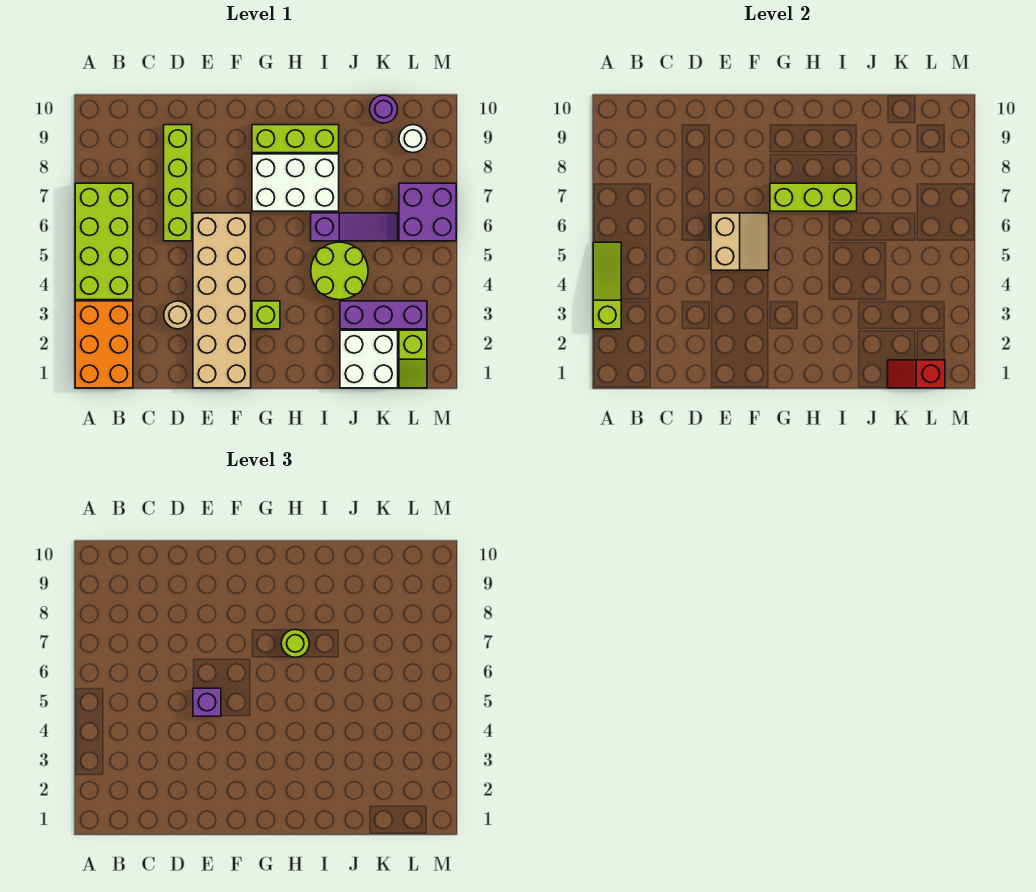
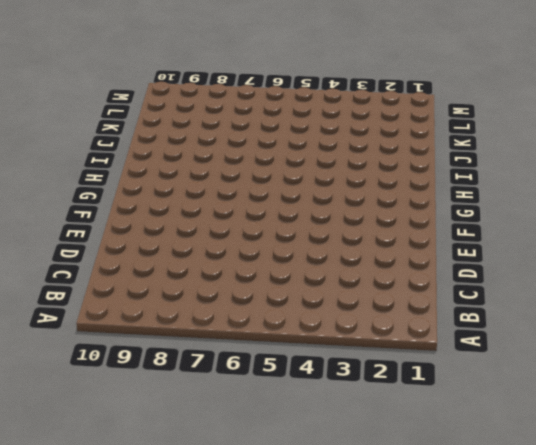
none -> orange brick A1:B3 level 1
none -> lime brick A4:B7 level 1
none -> tan round brick D3 level 1

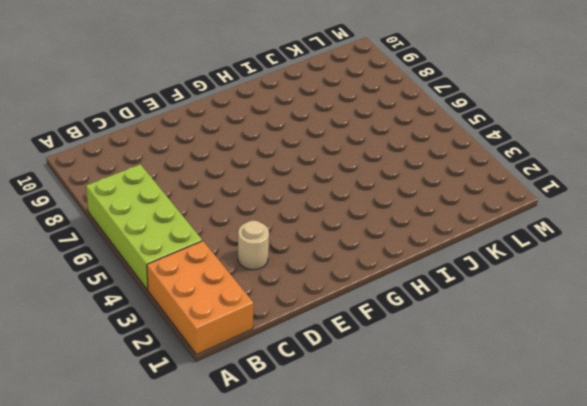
none -> lime brick D6:D9 level 1
none -> tan brick E1:F6 level 1
none -> lime brick G3 level 1

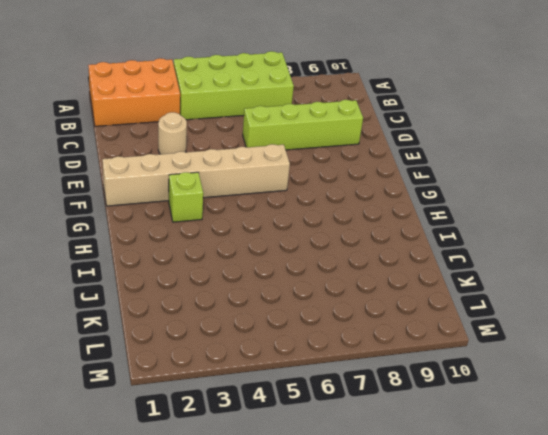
tan brick F1:F6 level 1 -> tan brick E1:F6 level 1
none -> white brick G7:I8 level 1
none -> lime brick G9:I9 level 1
none -> lime round brick I4:J5 level 1

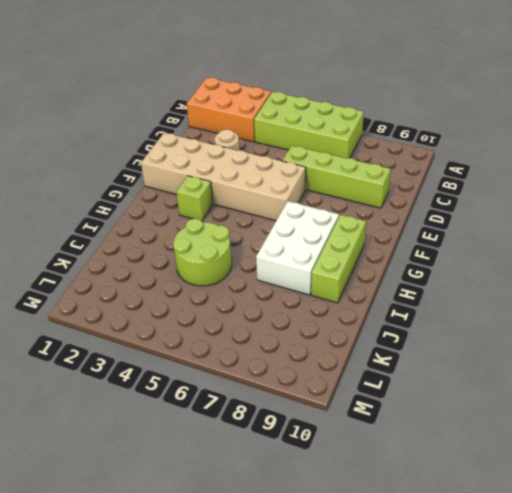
none -> purple slope I6:K6 level 1 top I
none -> white brick J1:K2 level 1
none -> purple brick J3:L3 level 1

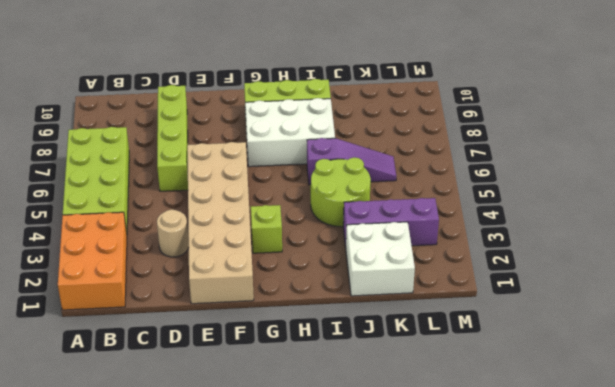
none -> purple round brick K10 level 1
none -> lime slope L1:L2 level 1 top 2
none -> purple brick L6:M7 level 1

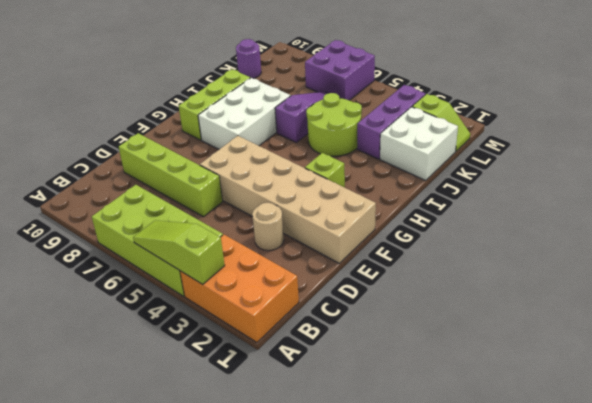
none -> white round brick L9 level 1
none -> tan slope E5:F6 level 2 top E
none -> lime brick G7:I7 level 2

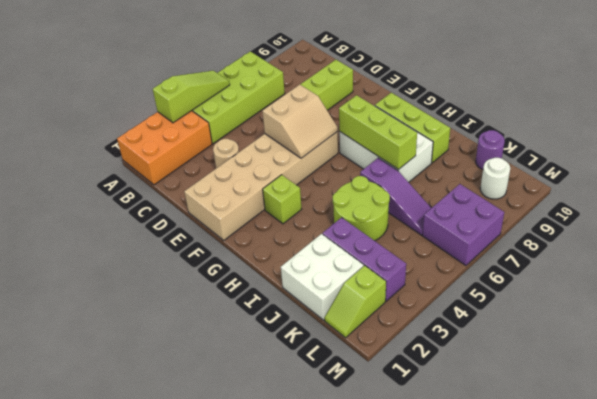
none -> red slope K1:L1 level 2 top L
none -> purple brick E5 level 3
none -> lime round brick H7 level 3

